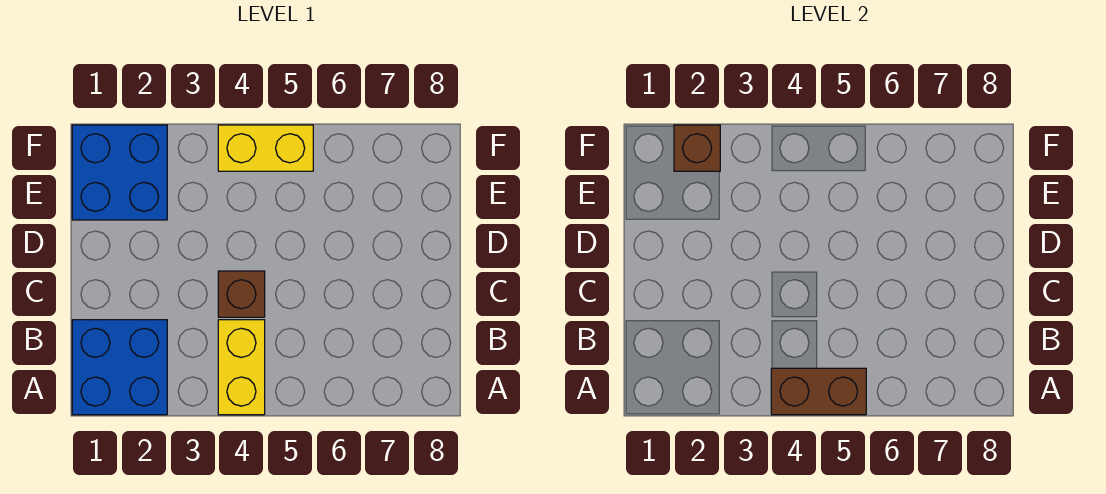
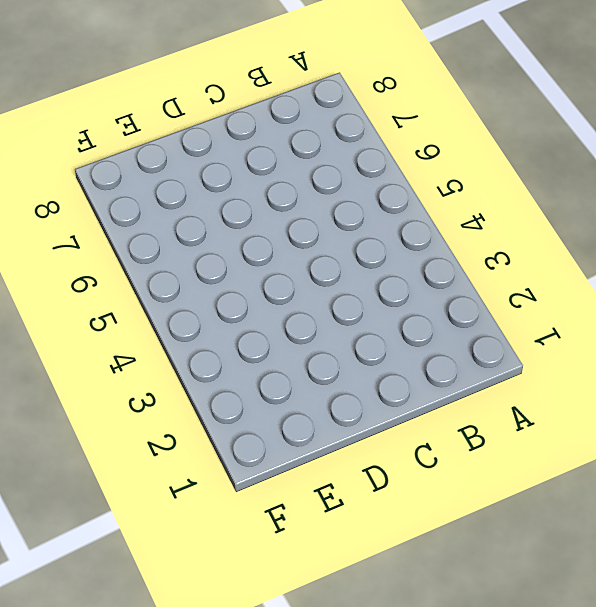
none -> blue brick A1:B2 level 1
none -> yellow brick A4:B4 level 1

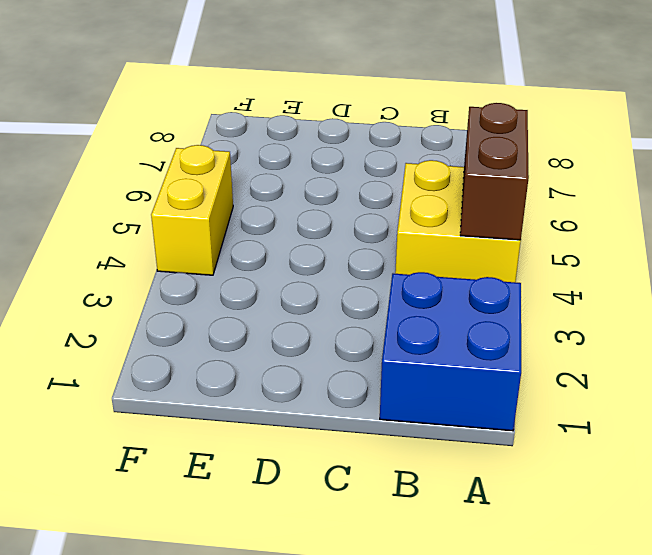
yellow brick A4:B5 level 1 -> yellow brick A4:B4 level 1
none -> brown brick C4 level 1
none -> blue brick E1:F2 level 1

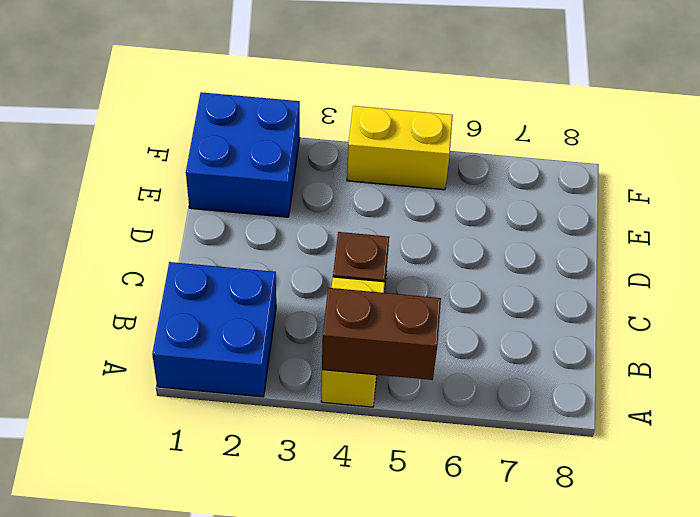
none -> brown brick F2 level 2

